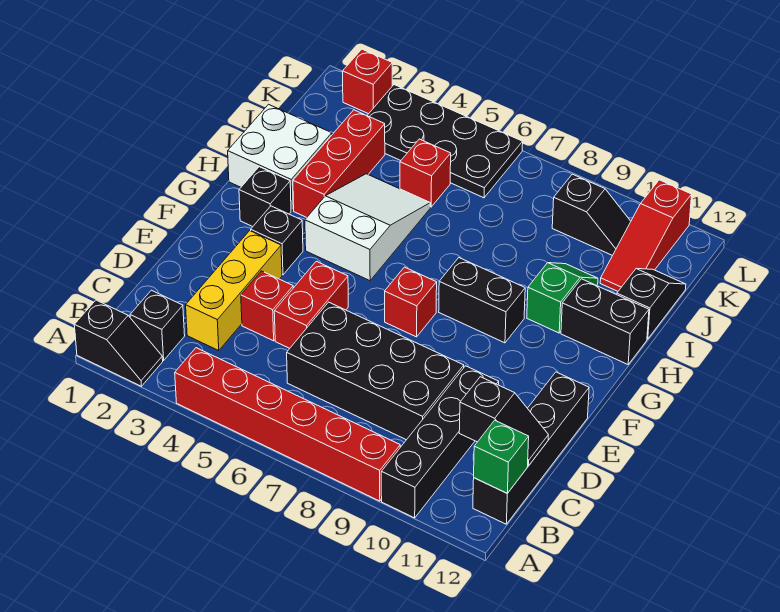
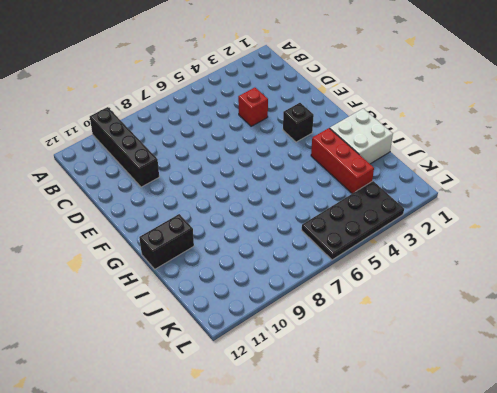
none -> black slope A1:A2 level 1 top 1
none -> red brick A4:A9 level 1
none -> black brick B2 level 1

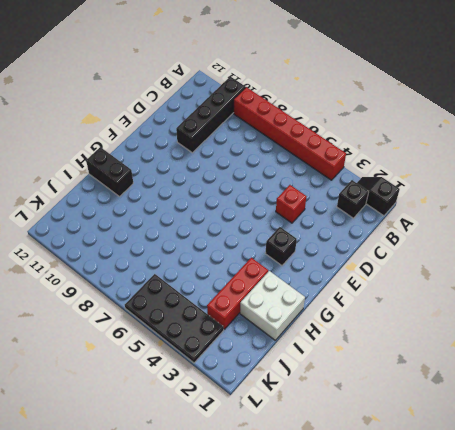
none -> black brick B12:E12 level 1
none -> yellow brick C3:E3 level 1
none -> black brick C6:D9 level 1

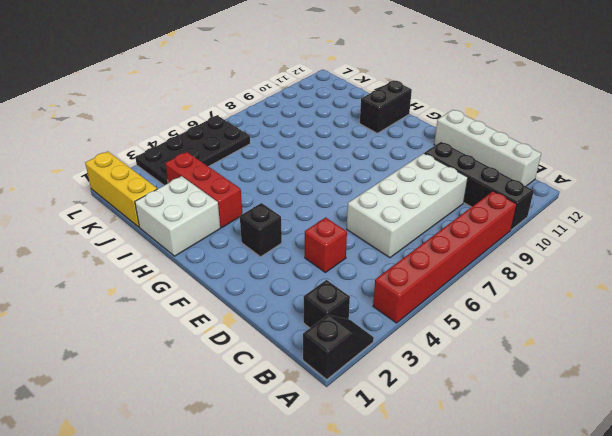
white brick B12:E12 level 1 -> black brick B12:E12 level 1
white brick C6:D9 level 1 -> black brick C6:D9 level 1
yellow brick J1:L1 level 1 -> yellow brick C3:E3 level 1
none -> red brick D5:E5 level 1
none -> red brick F7 level 1
none -> black brick G2 level 1

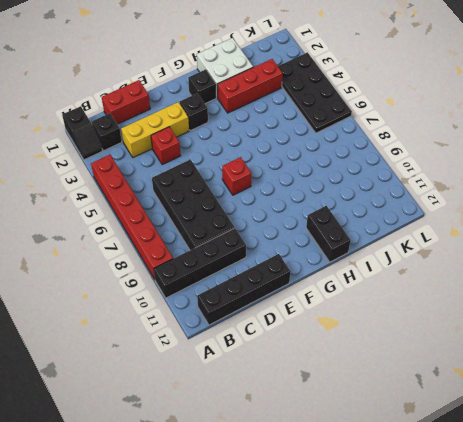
red brick C1:D1 level 1 -> red brick D5:E5 level 1
none -> white slope G4:I5 level 1 top G
none -> black brick G8:G9 level 1
none -> green slope H10:I10 level 1 top H

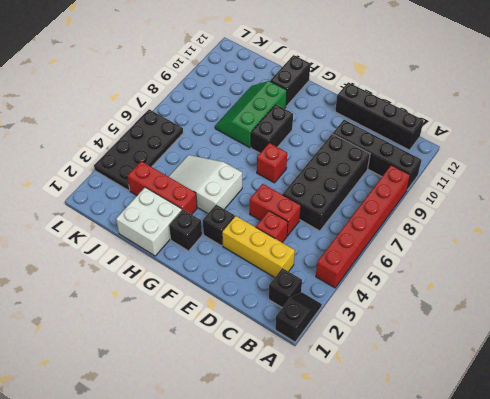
green slope H8:I10 level 1 top H -> green slope H10:I10 level 1 top H
none -> black slope I12:J12 level 1 top I
none -> red brick J5 level 1
none -> red slope J11:L11 level 1 top L

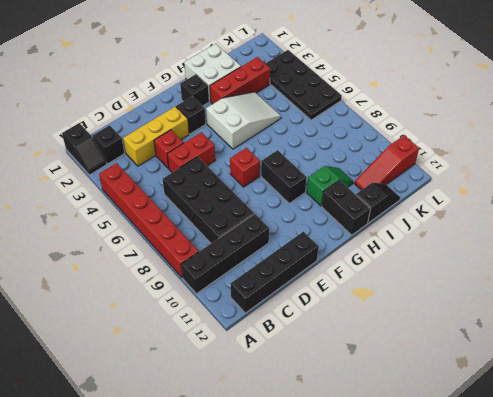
none -> red brick J5 level 1
none -> black slope K9:K10 level 1 top 9
none -> red brick L2 level 1

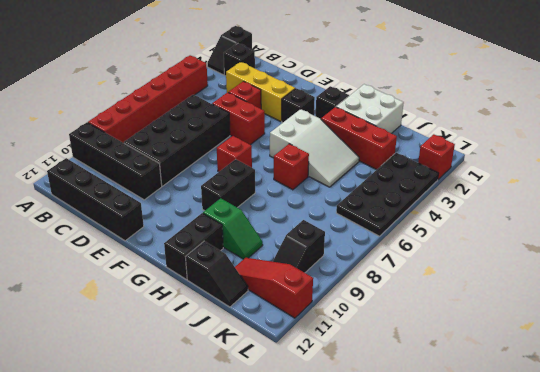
red brick H6 level 1 -> red brick J5 level 1
none -> green brick B12 level 2
none -> black slope C11:C12 level 2 top 11

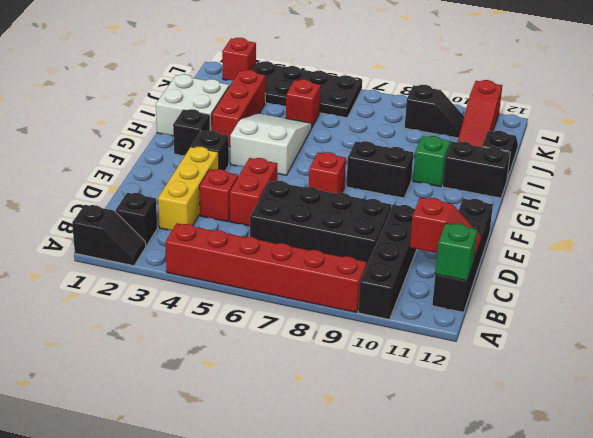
red slope C11:C12 level 2 top 11 -> black slope C11:C12 level 2 top 11

